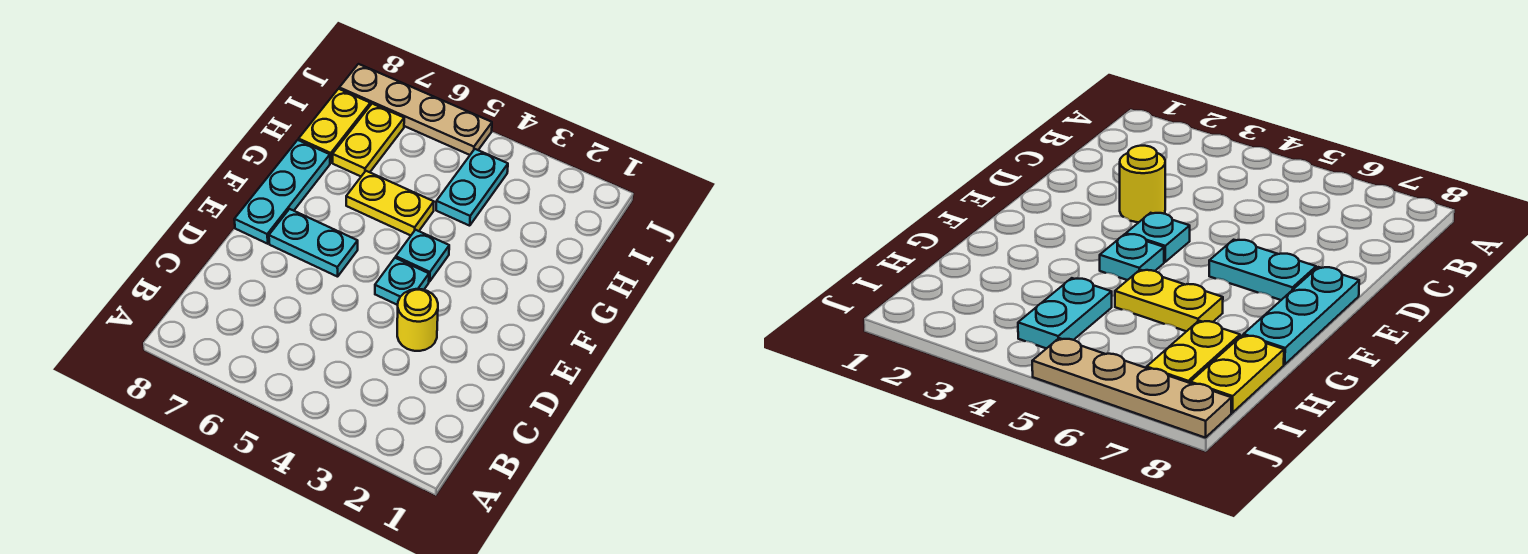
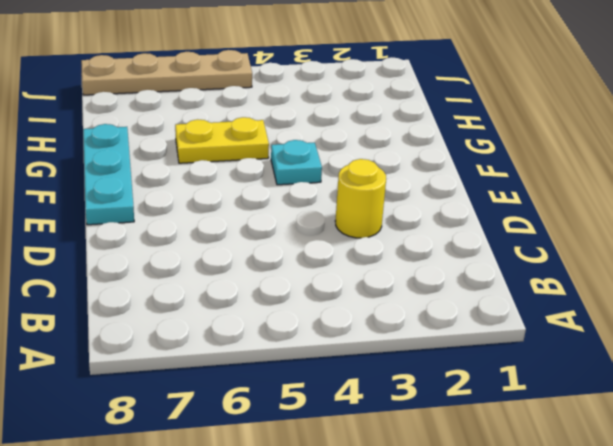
none -> cyan plate E4 level 1
none -> cyan plate E6:E7 level 1

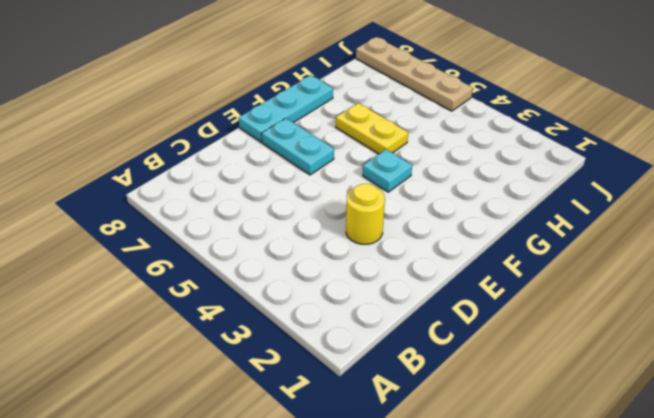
none -> cyan plate E4 level 1
none -> cyan plate H4:I4 level 1

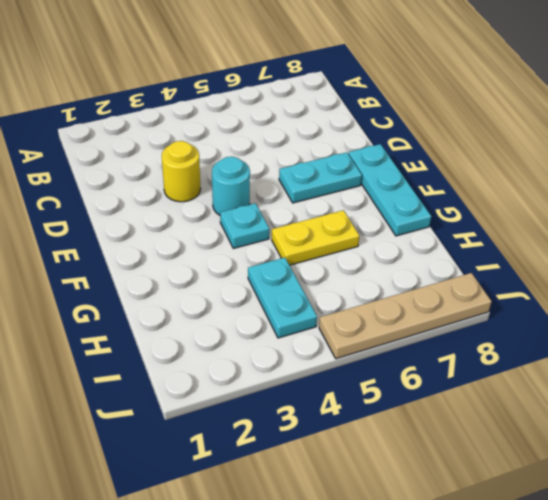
cyan round brick E4 level 1 -> cyan plate E4 level 1
none -> yellow plate H7:I7 level 1
none -> yellow plate H8:I8 level 1

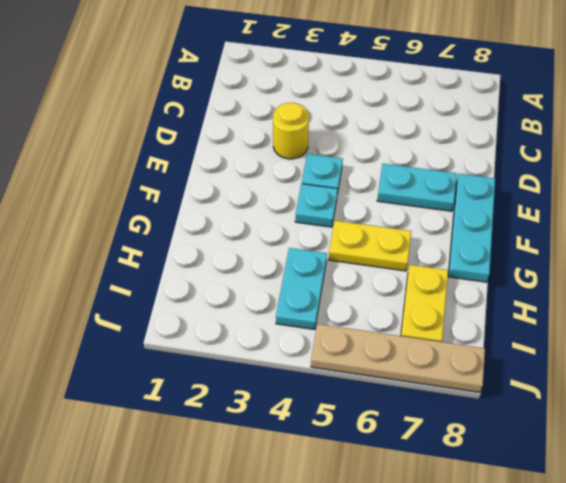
none -> yellow plate H8:I8 level 1

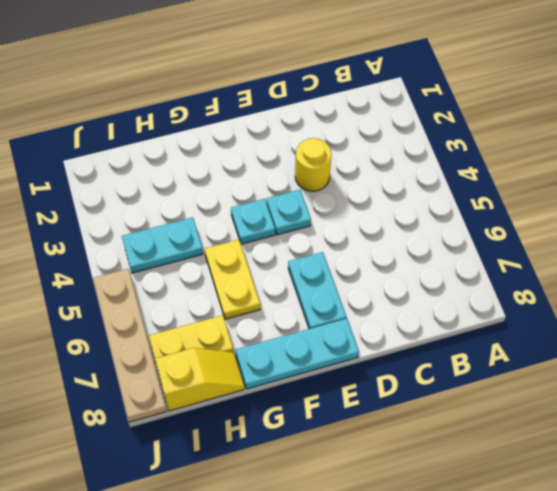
yellow slope H8:I8 level 1 top I -> yellow plate H8:I8 level 1

